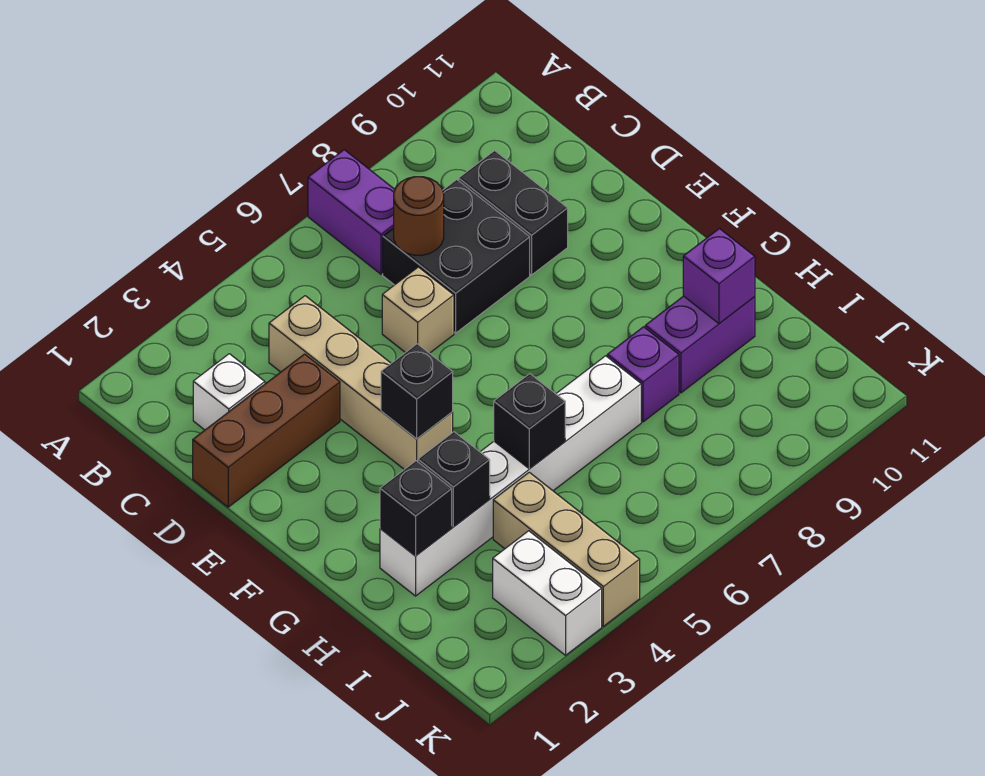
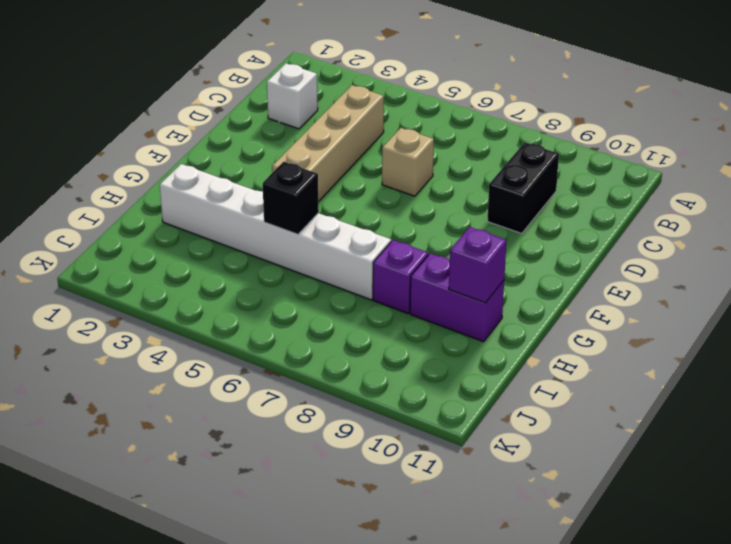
none -> purple brick A7:B7 level 1
none -> black brick C7:D8 level 1
none -> brown brick D1:D3 level 1

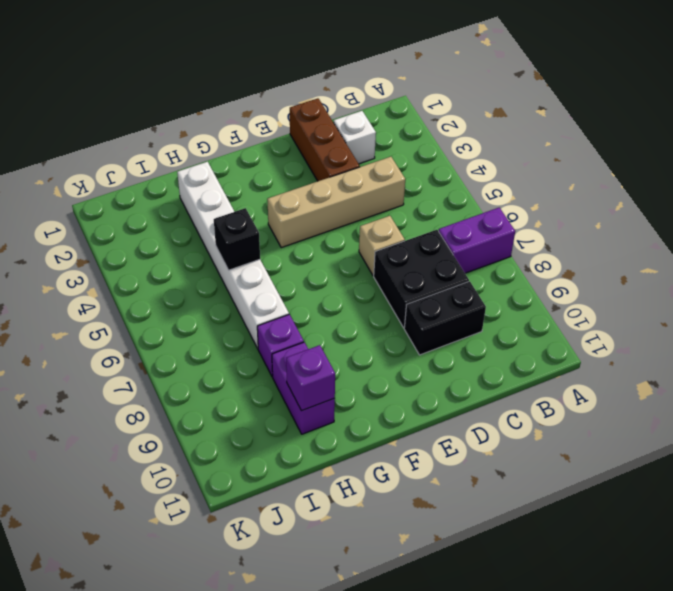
none -> tan brick I4:K4 level 1
none -> white brick J3:K3 level 1
none -> brown round brick C7 level 2

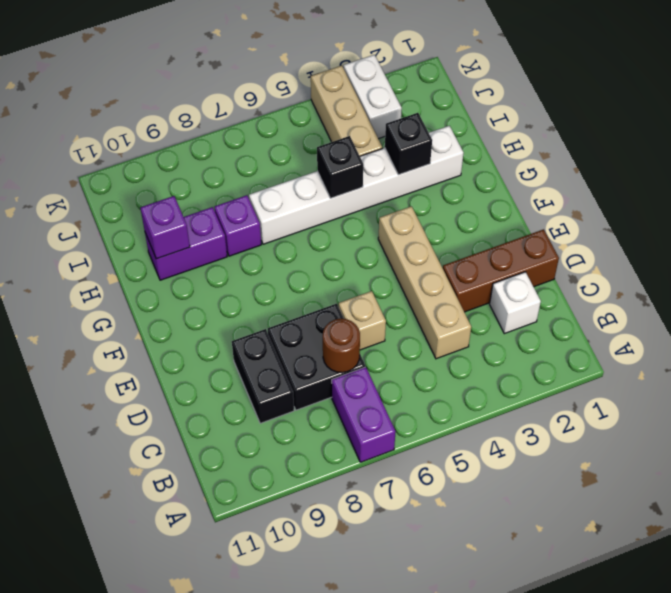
none -> black brick F4 level 2
none -> black brick H2 level 2

